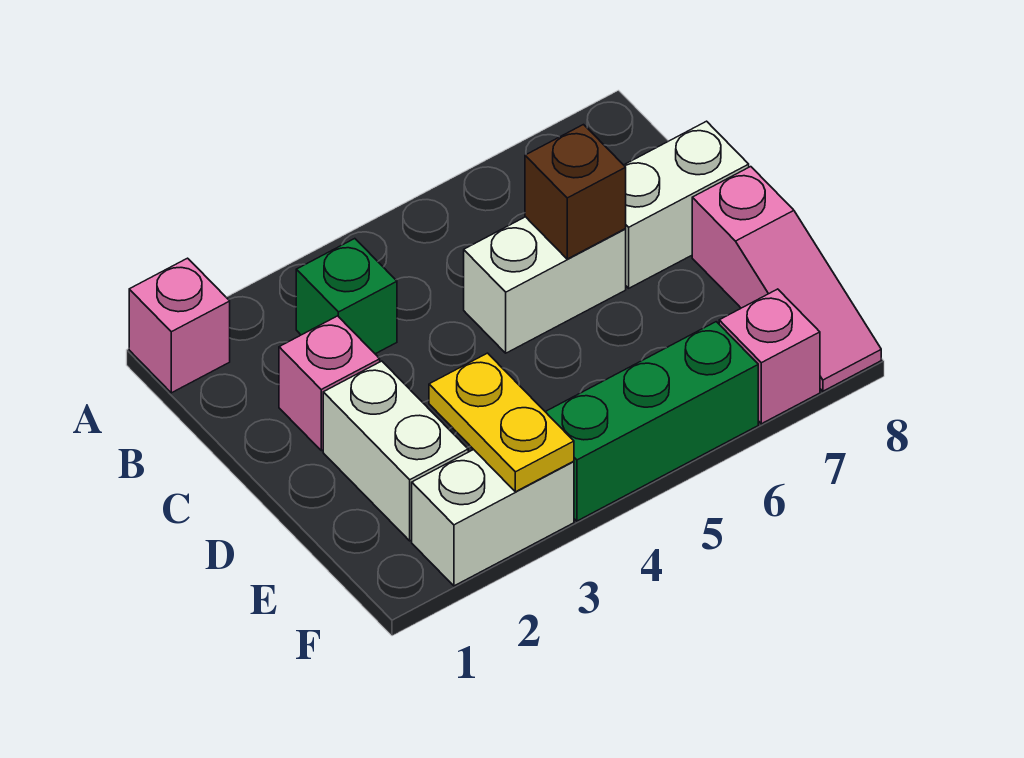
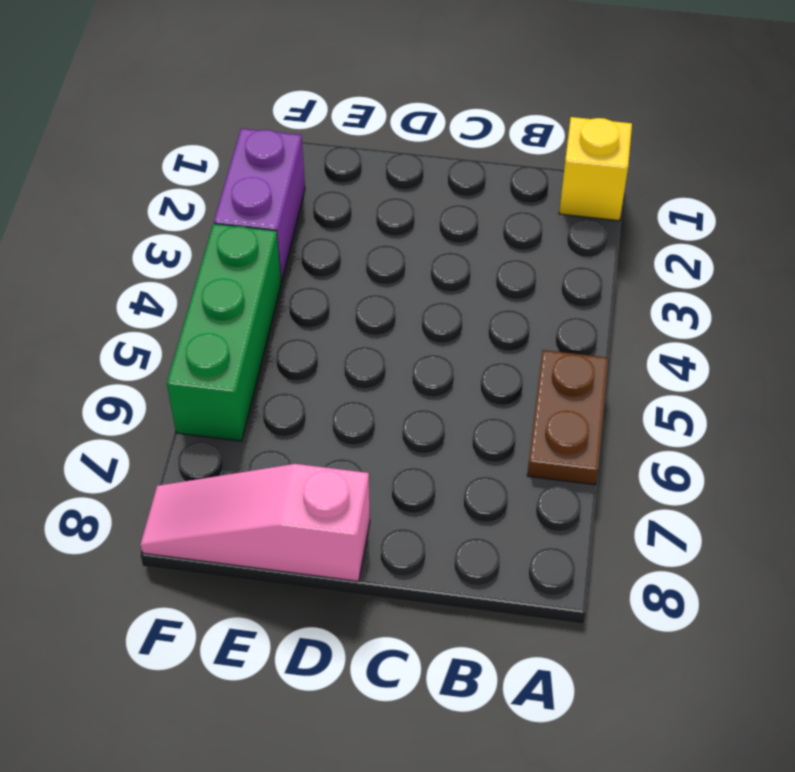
yellow brick A1 level 1 -> pink brick A1 level 1
brown plate A5:A6 level 1 -> none
purple brick F2:F3 level 1 -> white brick F2:F3 level 1
none -> green brick B3 level 1
none -> pink brick C2 level 1
none -> white brick C5:C6 level 1

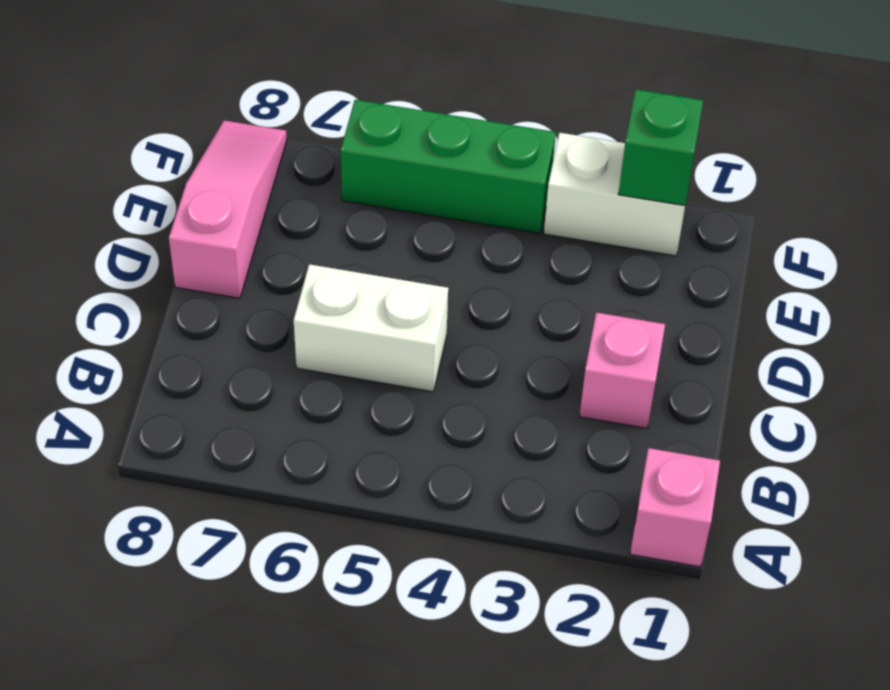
green brick F2 level 2 -> green brick B3 level 1
none -> white brick C7:C8 level 1
none -> white brick D2:E2 level 1
none -> pink brick F7 level 1

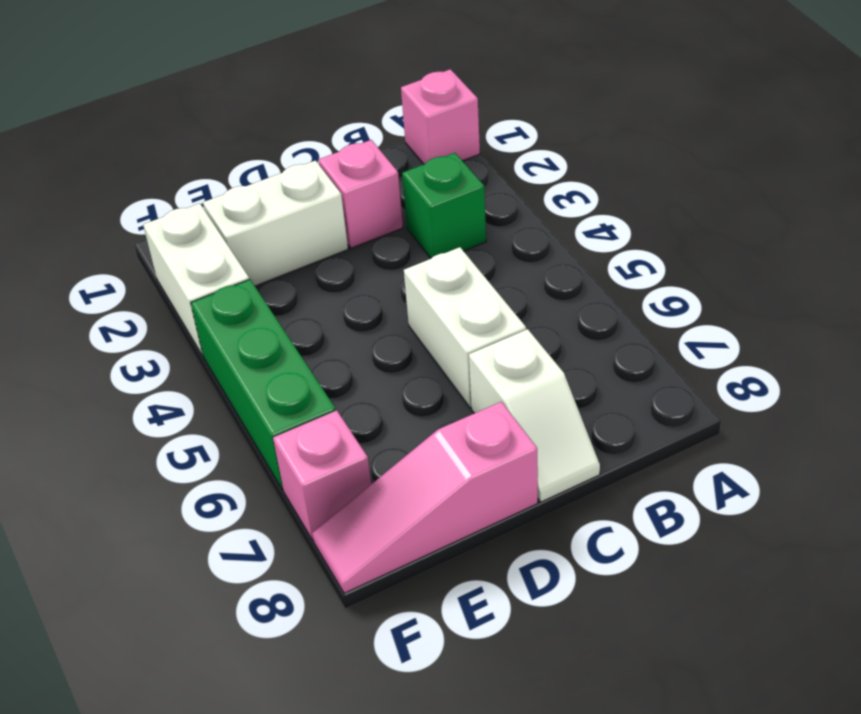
white slope C7:C8 level 1 top 7 -> white brick C7:C8 level 1
none -> brown brick C6 level 2
none -> yellow plate E3:F3 level 2

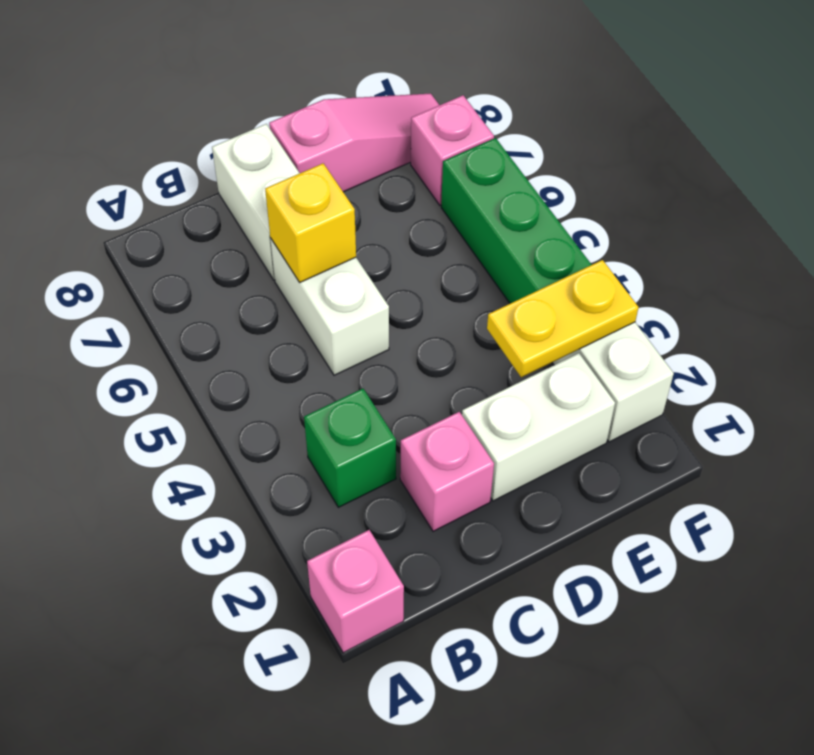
yellow brick C6 level 2 -> brown brick C6 level 2

